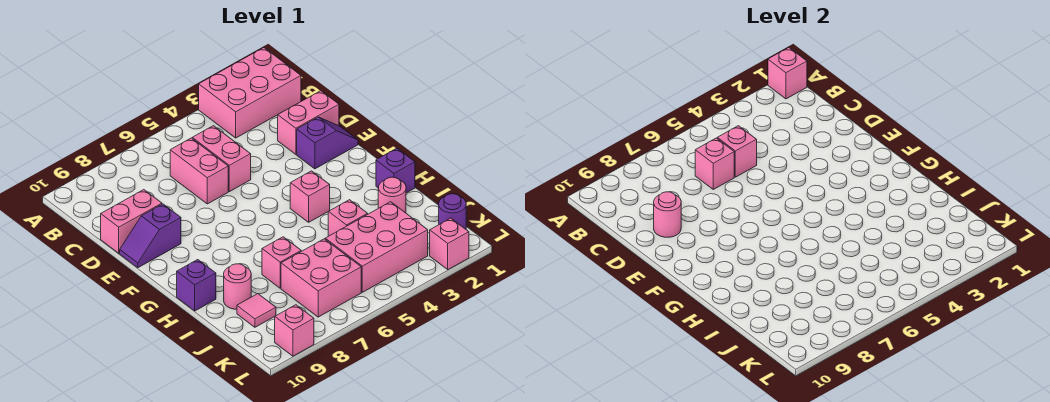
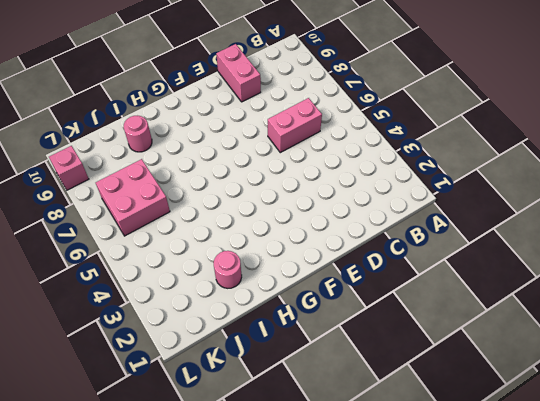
none -> pink brick A1:B3 level 1
none -> pink brick C5:D5 level 1
none -> pink brick D1:D2 level 1

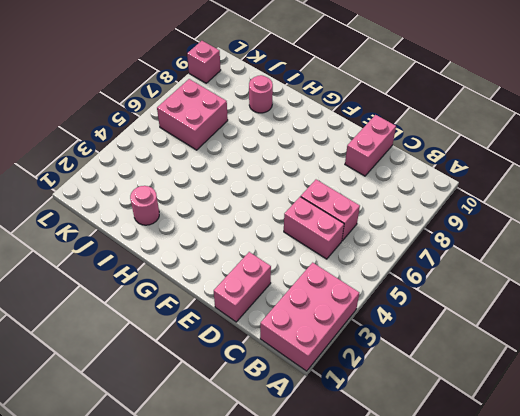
none -> purple slope E1:E2 level 1 top 2
none -> purple slope E9:E10 level 1 top 9
none -> pink brick G4 level 1

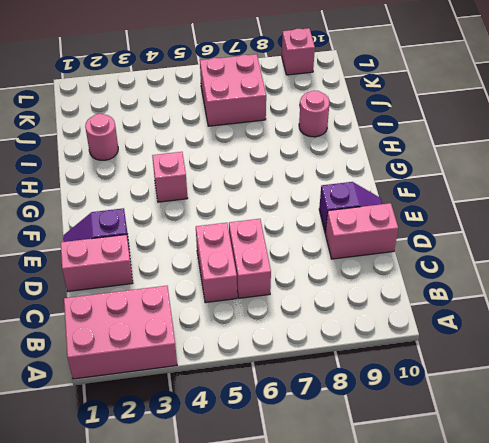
none -> purple brick H1 level 1
none -> purple brick H10 level 1
none -> pink brick I4 level 1

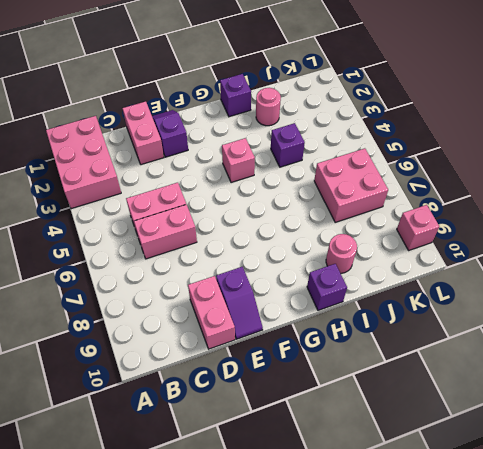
purple brick I4 level 1 -> pink brick I4 level 1
none -> pink brick I7 level 1
none -> pink brick J3:K5 level 1
none -> pink tile J9 level 1

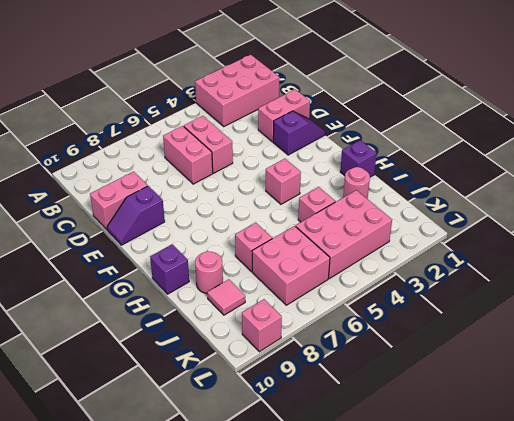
none -> purple round brick K1 level 1
none -> pink brick L2 level 1
none -> pink brick A1 level 2

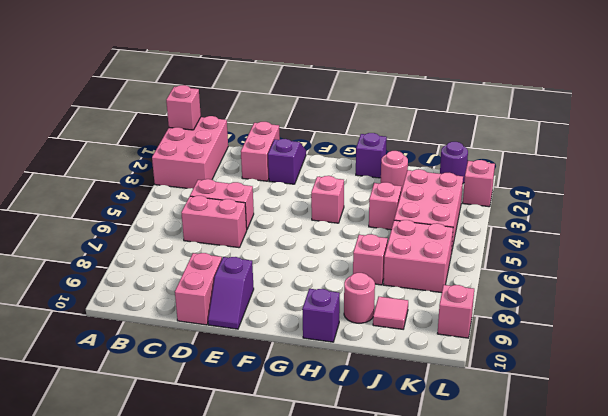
none -> pink brick C5 level 2
none -> pink brick C6 level 2
none -> pink round brick D9 level 2

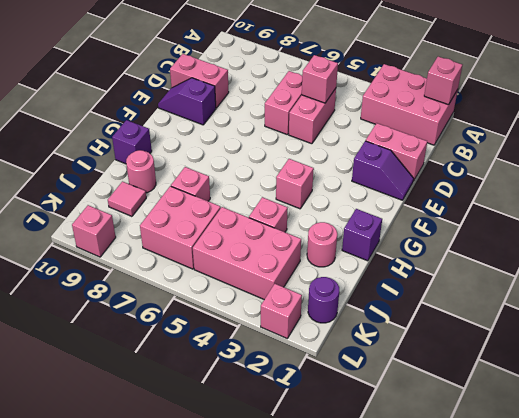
none -> pink brick C6 level 2
none -> pink round brick D9 level 2

